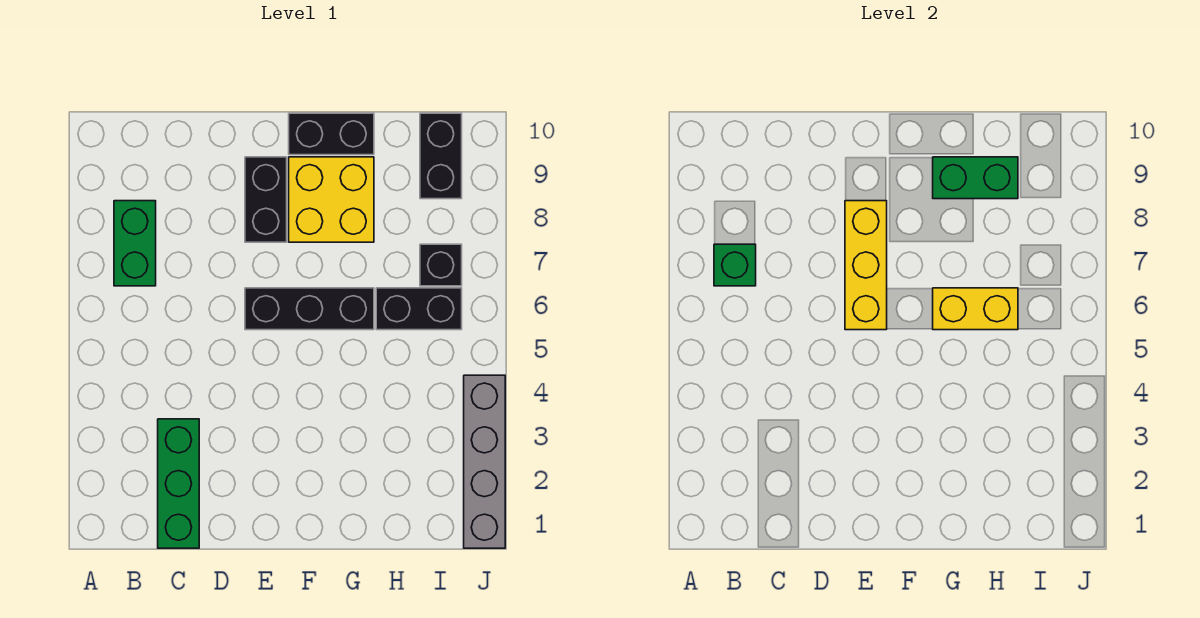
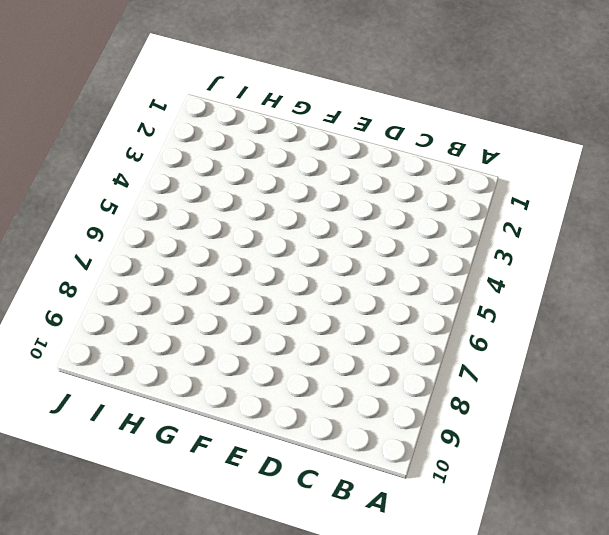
none -> green brick B7:B8 level 1
none -> green brick C1:C3 level 1
none -> black brick E6:G6 level 1

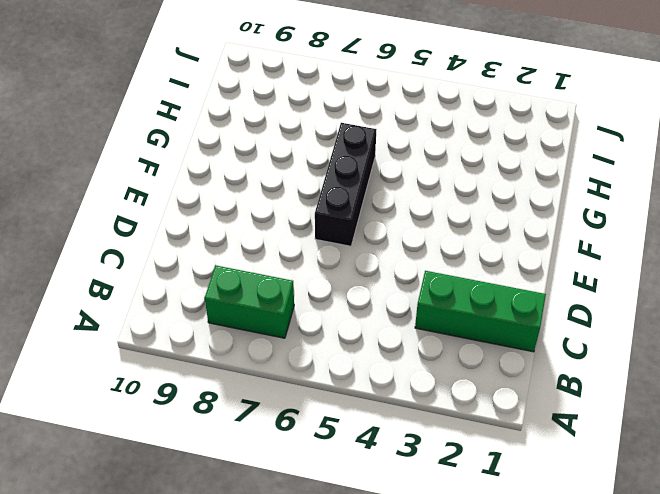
none -> black brick E8:E9 level 1
none -> yellow brick F8:G9 level 1
none -> black brick F10:G10 level 1

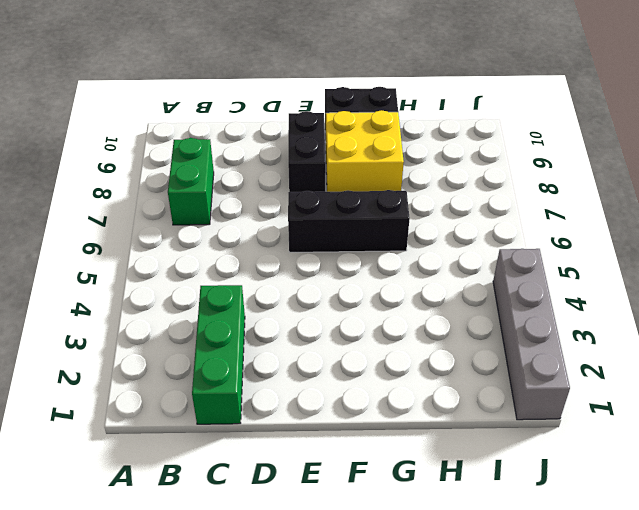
none -> black brick H6:I6 level 1
none -> black brick I7 level 1
none -> black brick I9:I10 level 1

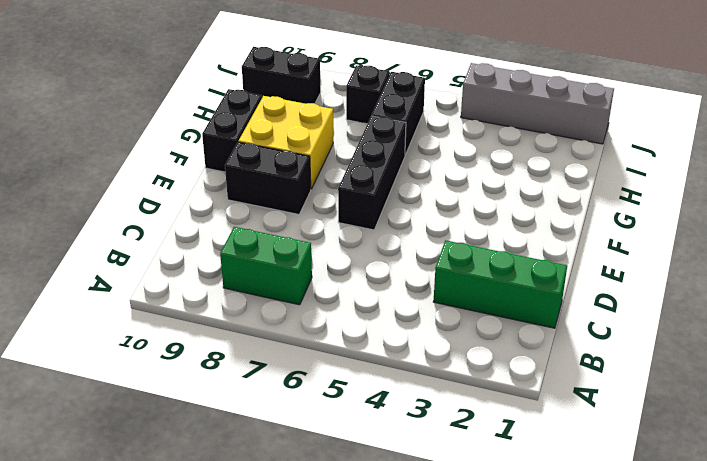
none -> green brick B7 level 2
none -> yellow brick E6:E8 level 2
none -> yellow brick G6:H6 level 2

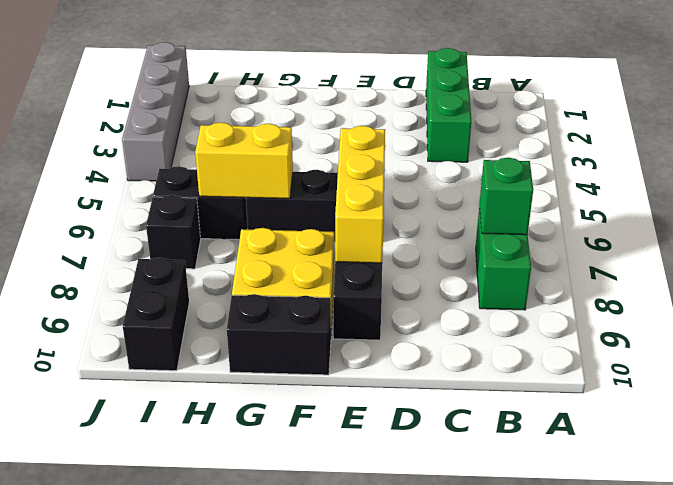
none -> green brick G9:H9 level 2

